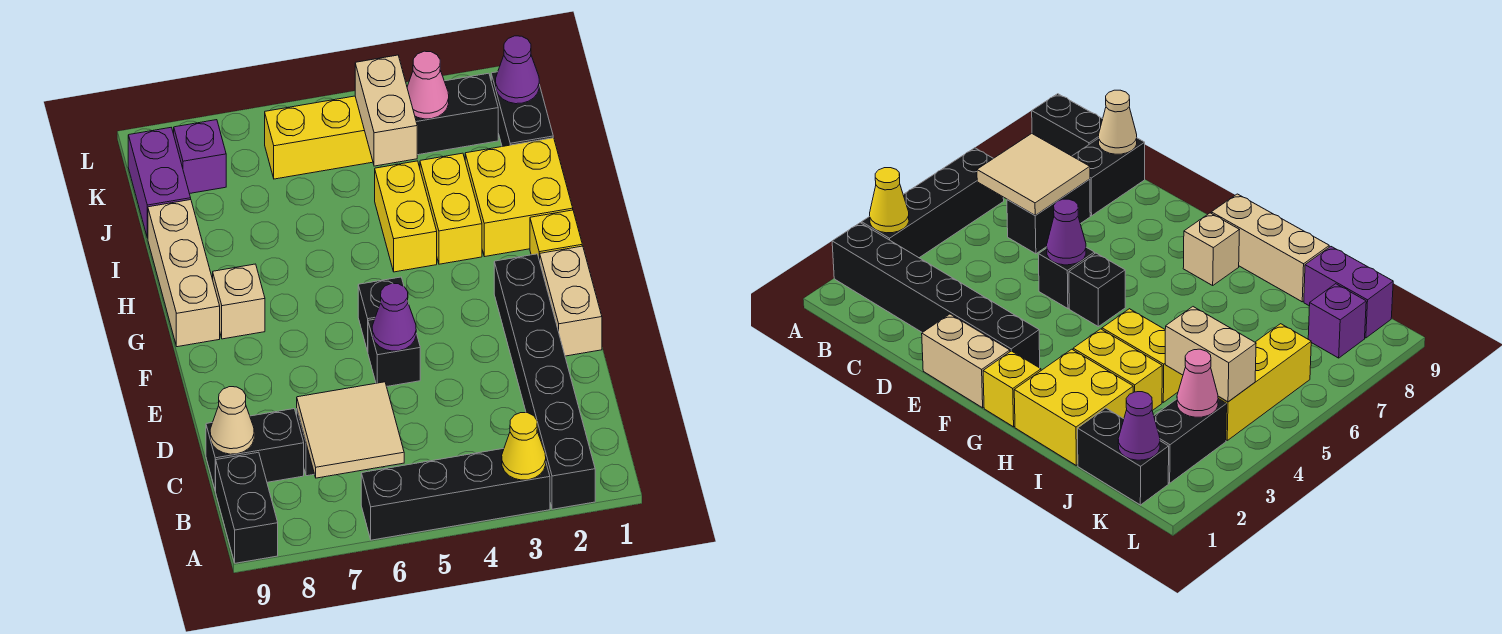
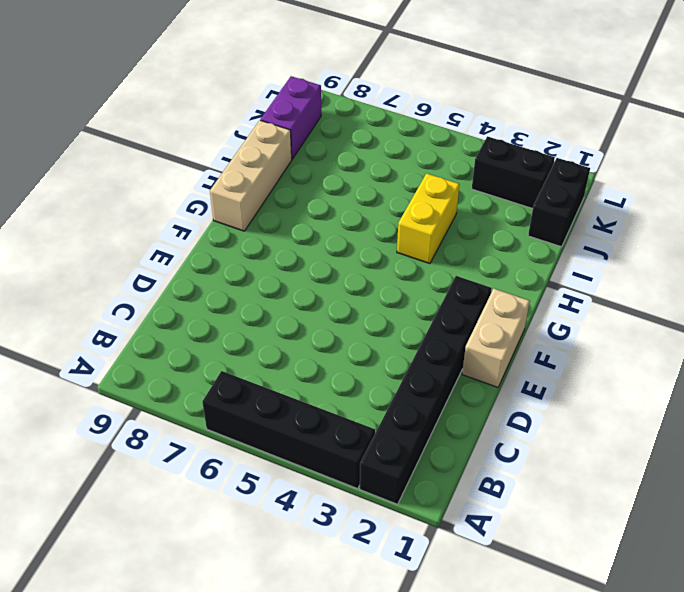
none -> black brick A9:B9 level 1
none -> black brick C6:C7 level 1
none -> black brick C8:C9 level 1

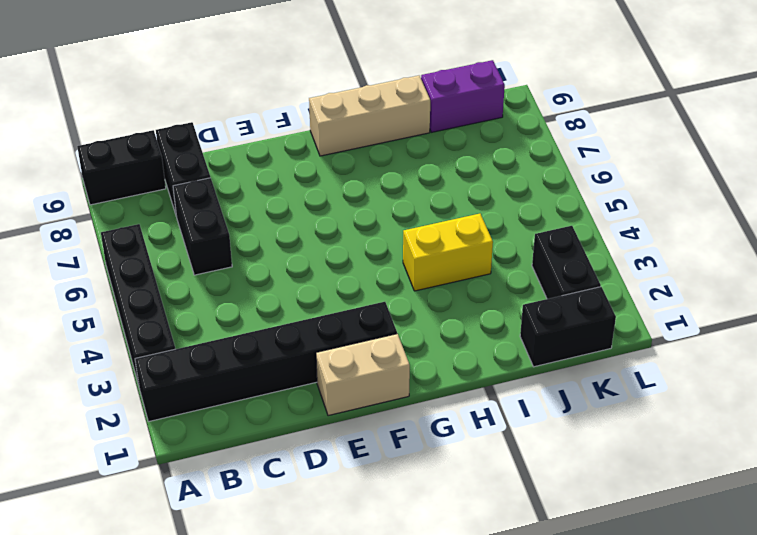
none -> black brick E5 level 1
none -> black brick F5 level 1
none -> yellow brick G1 level 1

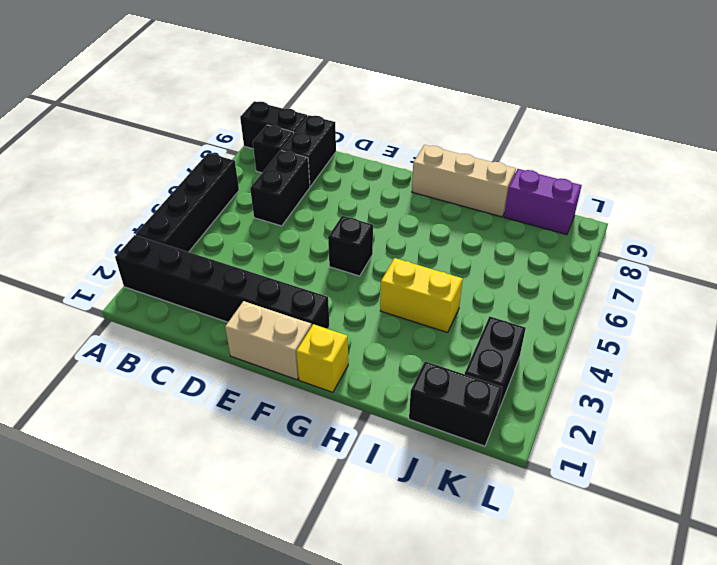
black brick B8 level 1 -> black brick E5 level 1
none -> tan brick G8 level 1
none -> yellow brick H1:I2 level 1
none -> yellow brick H3:I3 level 1

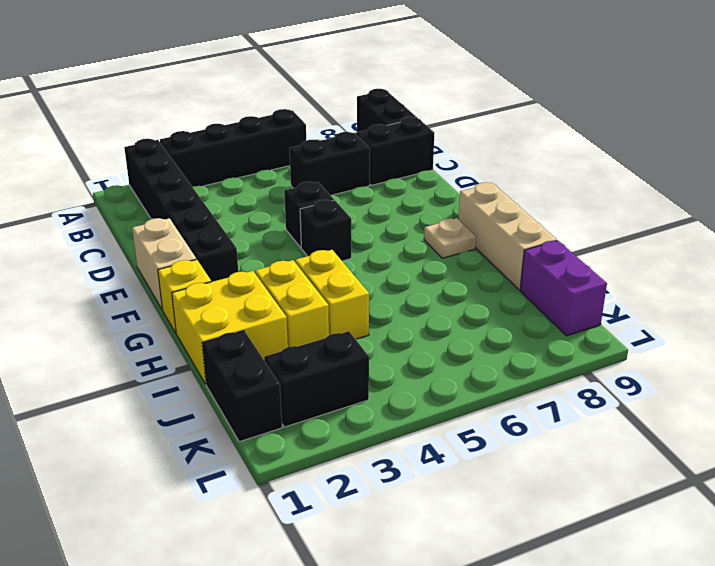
tan plate G8 level 1 -> tan brick G8 level 1
none -> yellow brick K4:K6 level 1
none -> purple brick K8 level 1
none -> yellow cone A3 level 2

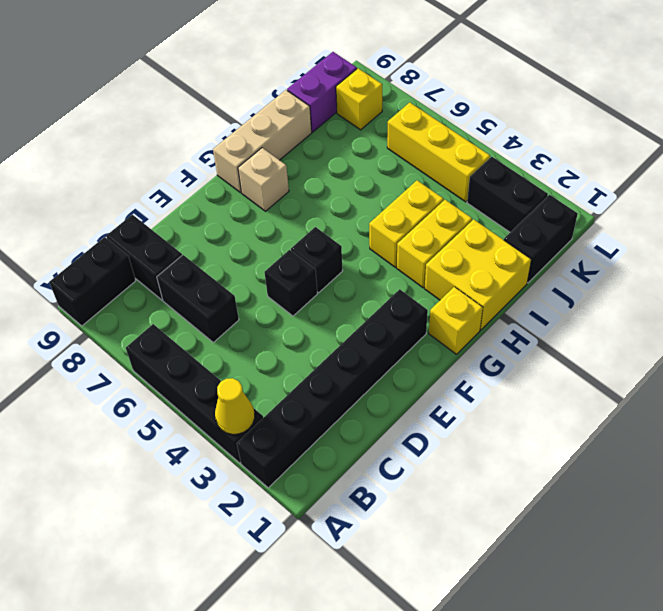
yellow brick K8 level 1 -> purple brick K8 level 1
none -> tan brick E1:F1 level 1
none -> tan tile B6:C7 level 2
none -> tan cone C9 level 2

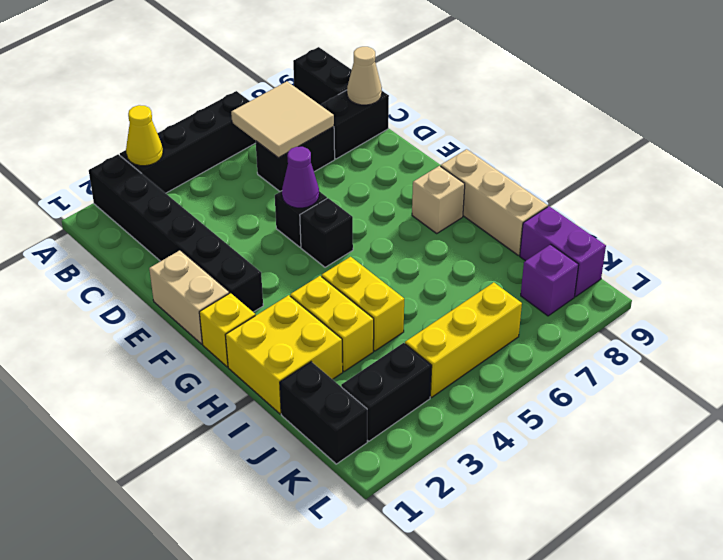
none -> tan brick J4:K4 level 2
none -> purple cone K1 level 2
none -> pink cone K3 level 2

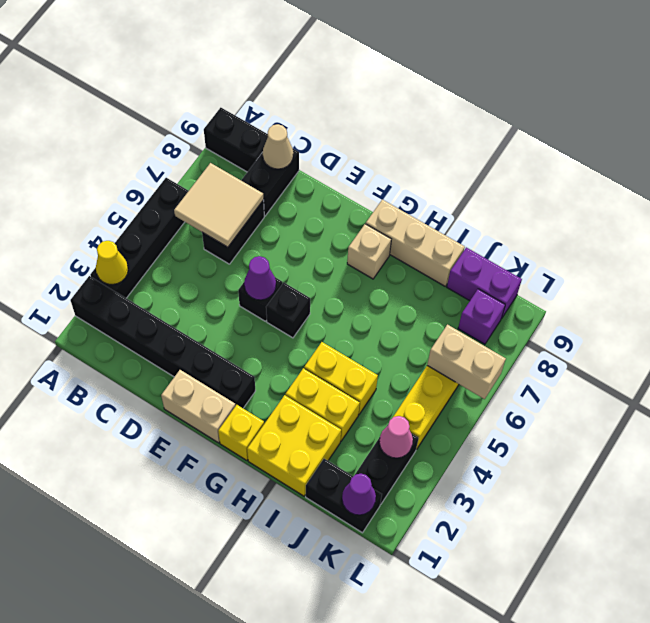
tan brick K6:L6 level 2 -> tan brick J4:K4 level 2

